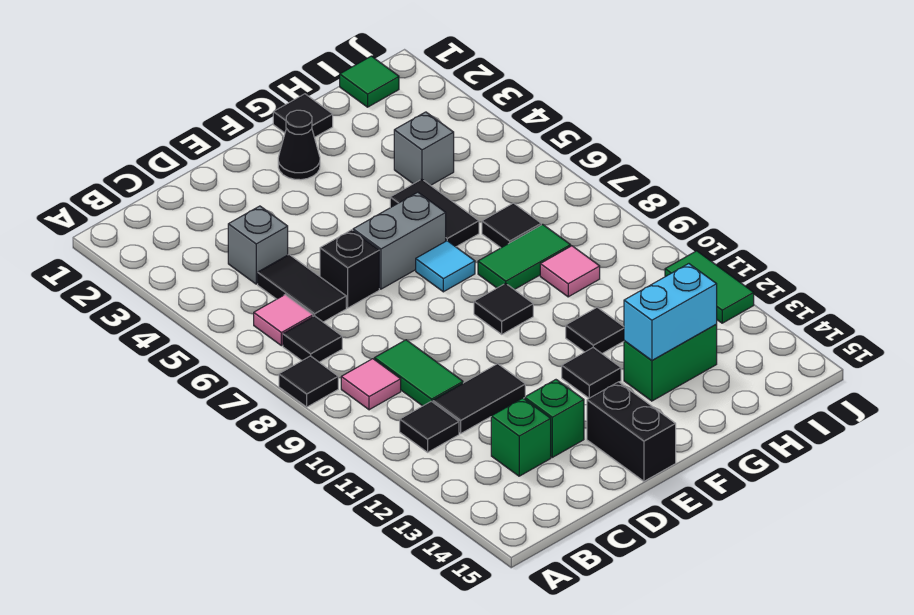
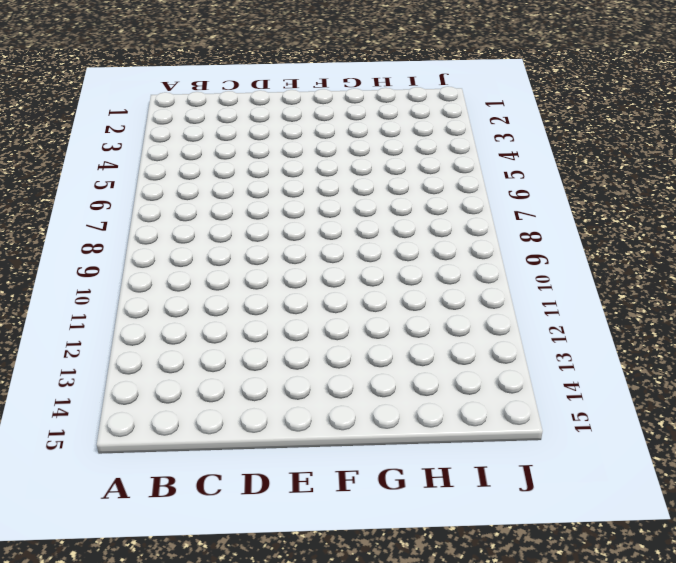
none -> black tile A8 level 1
none -> pink tile B6 level 1
none -> black tile B7 level 1

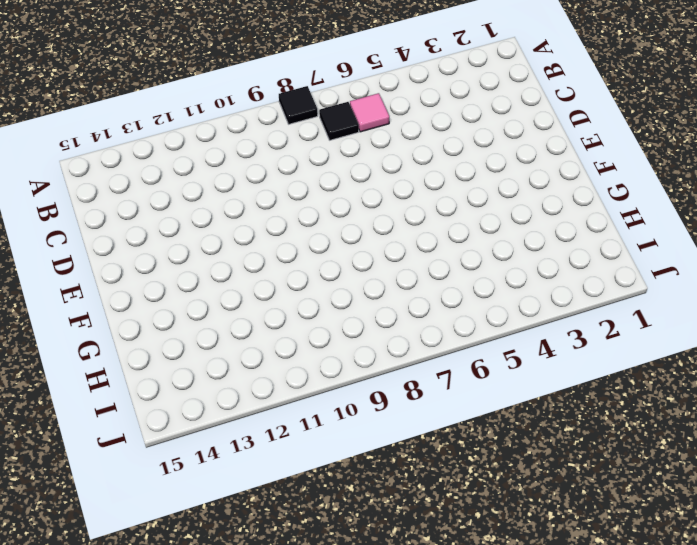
none -> pink tile B9 level 1
none -> black tile B11 level 1
none -> grey brick C4 level 1

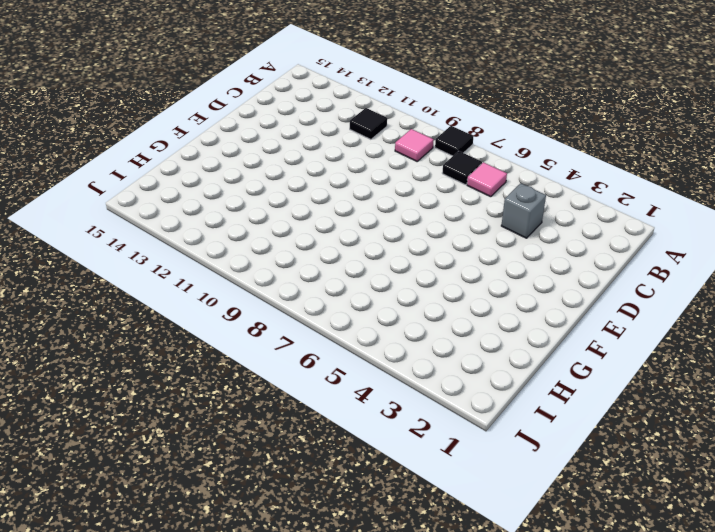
none -> black tile C5:C6 level 1
none -> green tile C9:C10 level 1
none -> black tile C11:D11 level 1

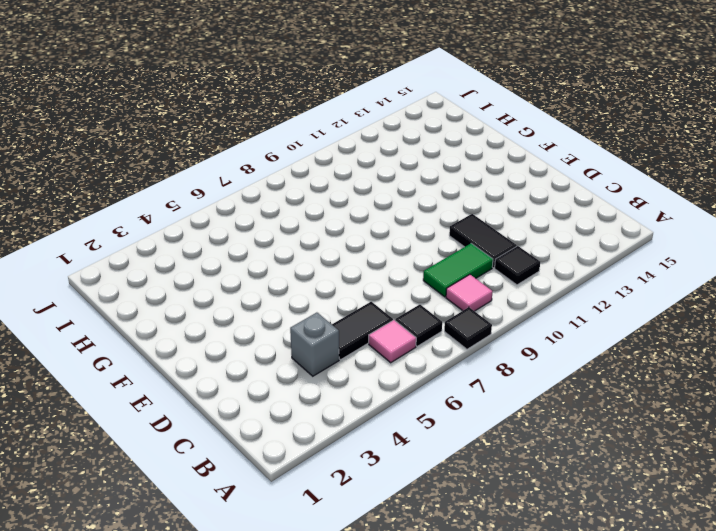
none -> green brick C13 level 1
none -> black brick D6 level 1
none -> green brick D13 level 1

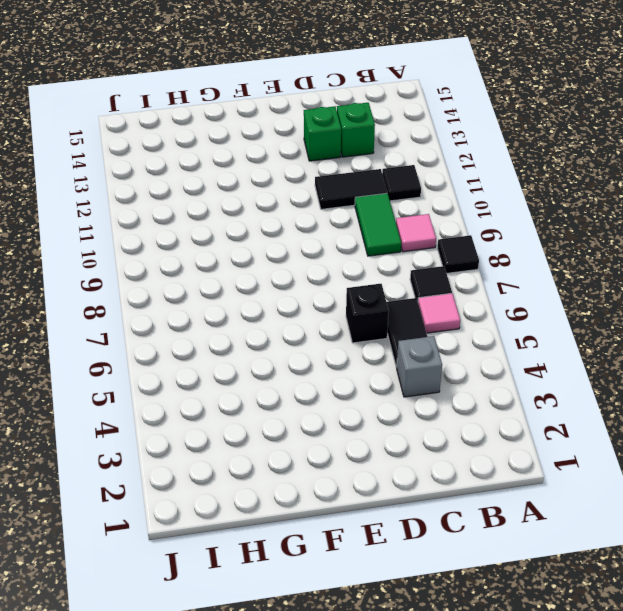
none -> grey brick E6:F6 level 1
none -> black brick E14:E15 level 1
none -> black cone F2 level 1

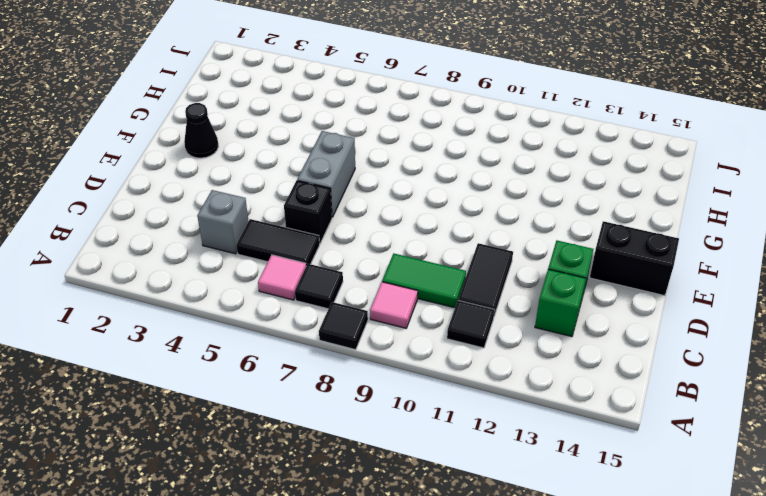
none -> cyan tile F7 level 1
none -> black tile F9 level 1
none -> black tile F12 level 1

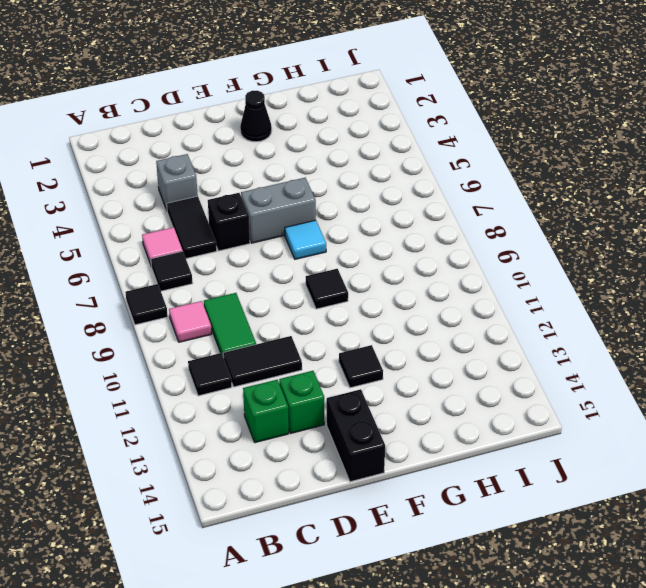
none -> black tile G1 level 1
none -> black tile G5:G6 level 1
none -> green tile G8:H8 level 1

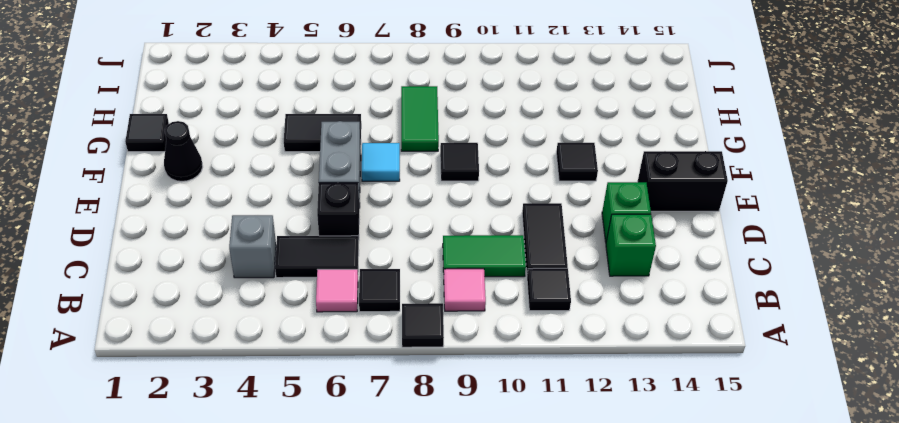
none -> black tile G11 level 1
none -> green brick G13:H13 level 1
none -> grey brick H4 level 1

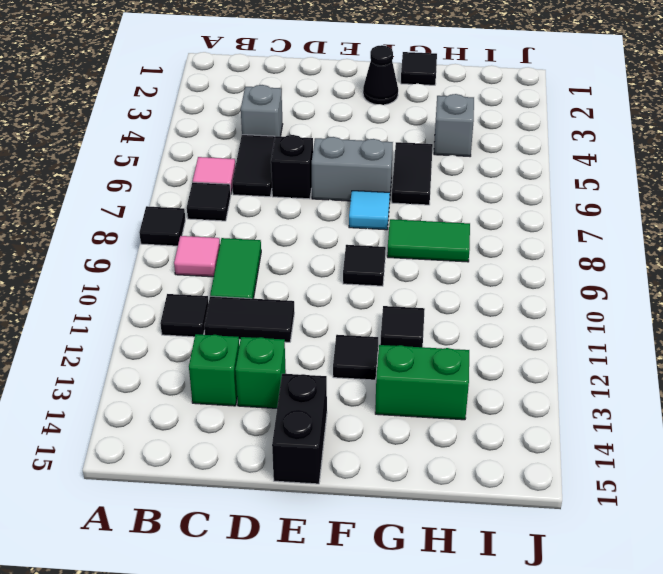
none -> black tile H7 level 1
none -> pink tile H9 level 1
none -> green tile I1 level 1

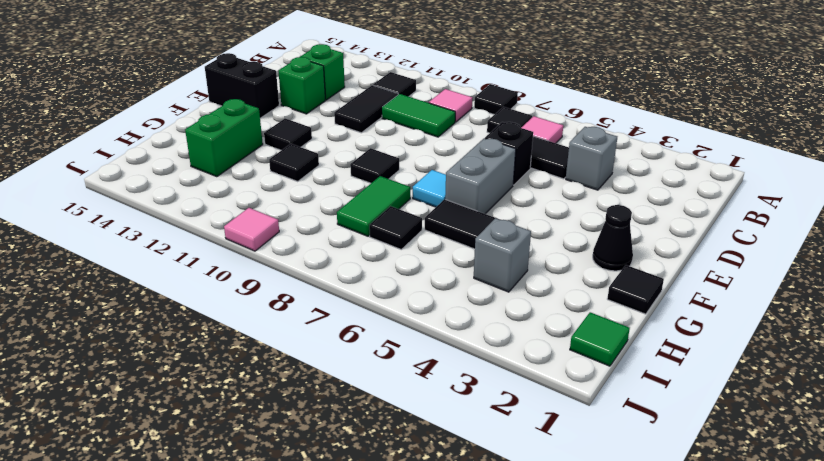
pink tile J10 level 1 -> pink tile H9 level 1
none -> green tile J11:J12 level 1
none -> cyan brick G13:H13 level 2

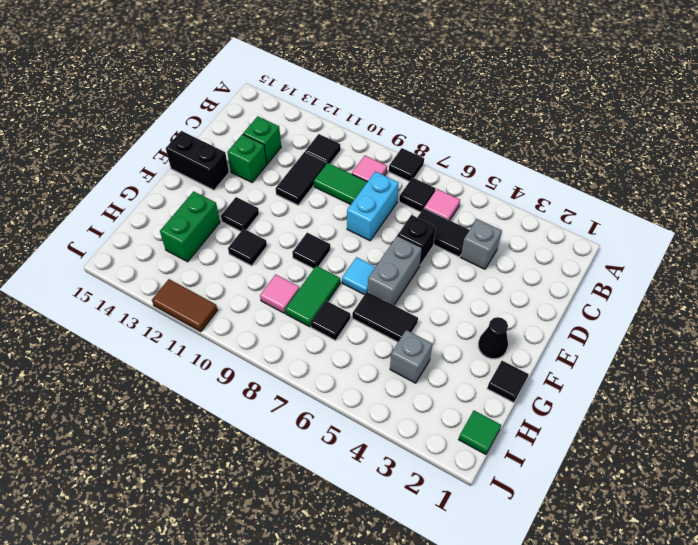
cyan brick C8:D8 level 1 -> cyan brick G13:H13 level 2
brown tile J11:J12 level 1 -> green tile J11:J12 level 1

